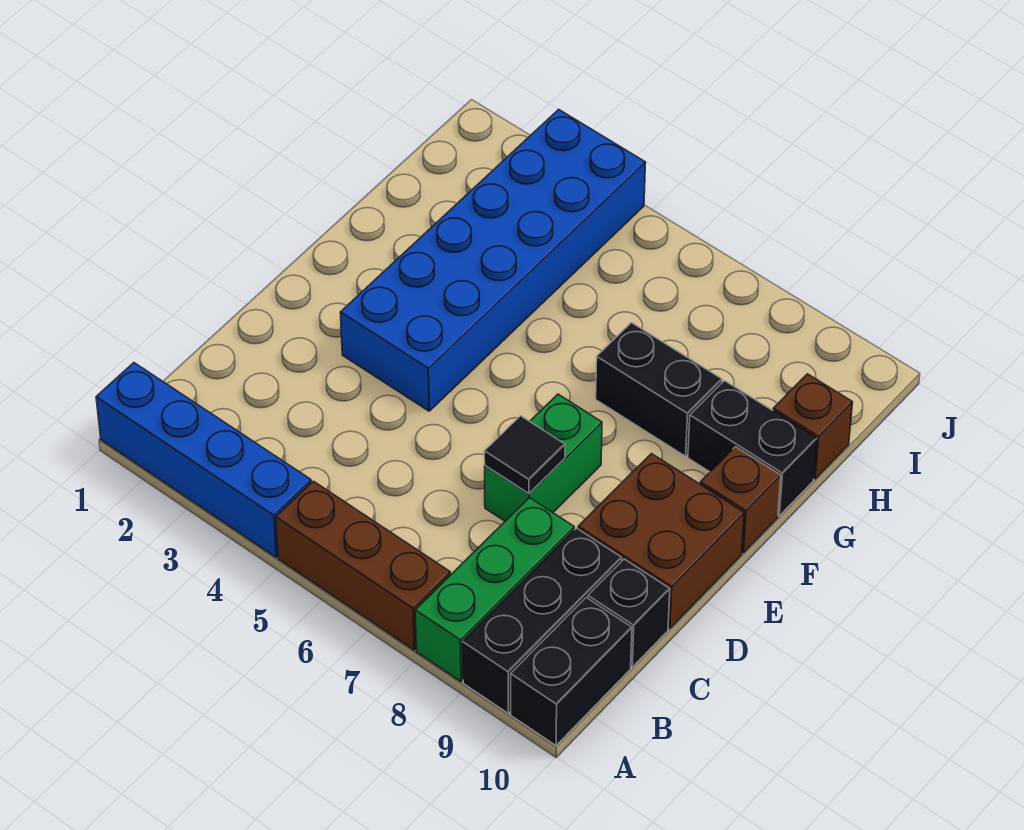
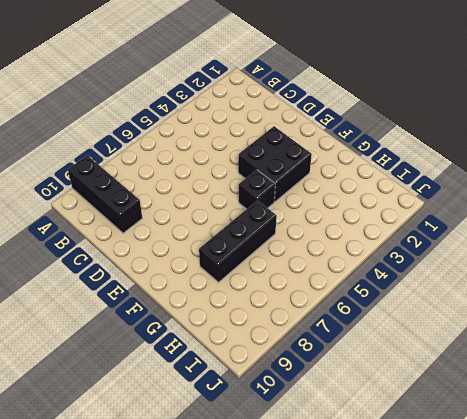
black brick E3:F4 level 1 -> blue brick E3:J4 level 1
black brick F5 level 1 -> black brick C10 level 1
black brick G6:G8 level 1 -> black brick G7:G8 level 1
none -> blue brick A1:A4 level 1
none -> brown brick A5:A7 level 1
none -> green brick A8:C8 level 1

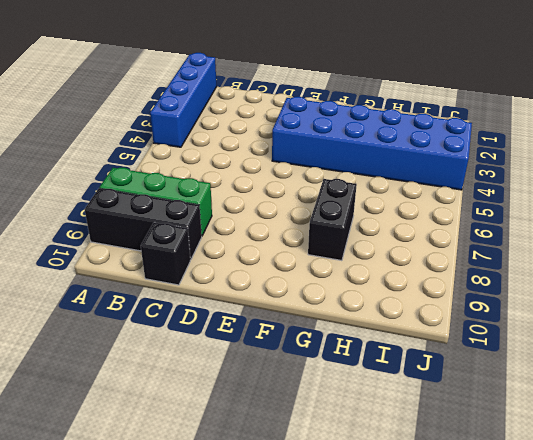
none -> brown brick A5:A7 level 1
none -> black brick A10:B10 level 1
none -> green brick D7:E7 level 1

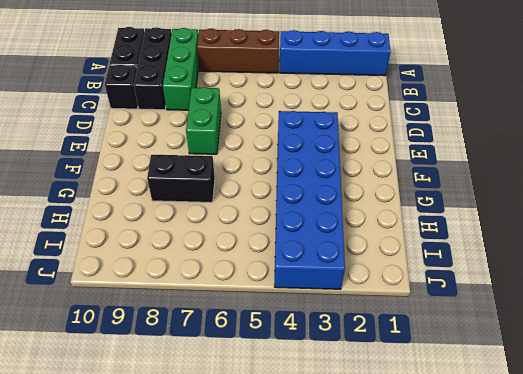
none -> brown brick D9:E10 level 1
none -> brown brick F10 level 1
none -> black brick G9:G10 level 1

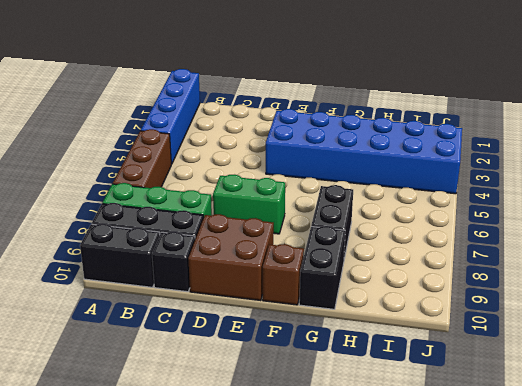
none -> brown brick H10 level 1
none -> black tile D7 level 2

